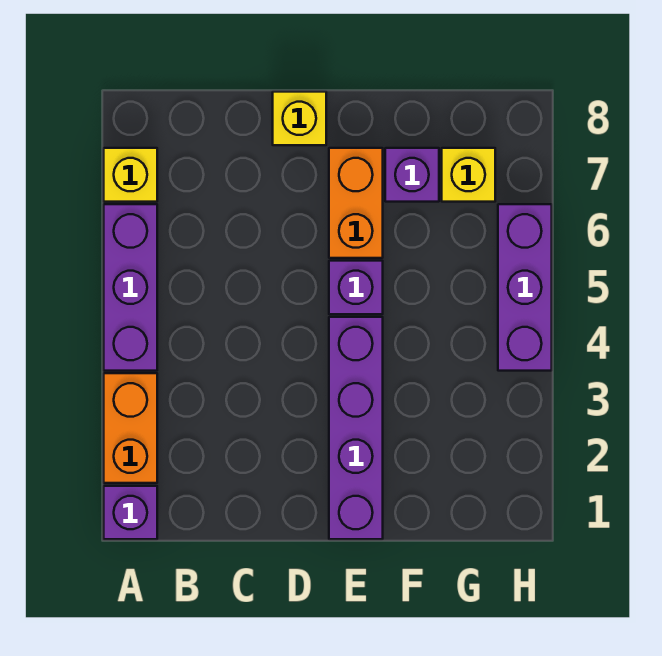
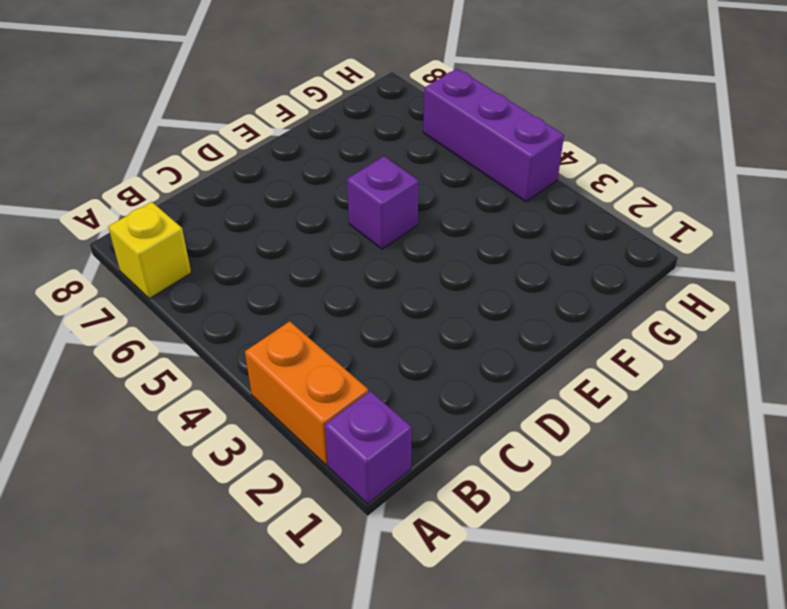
none -> purple brick A4:A6 level 1
none -> yellow brick D8 level 1

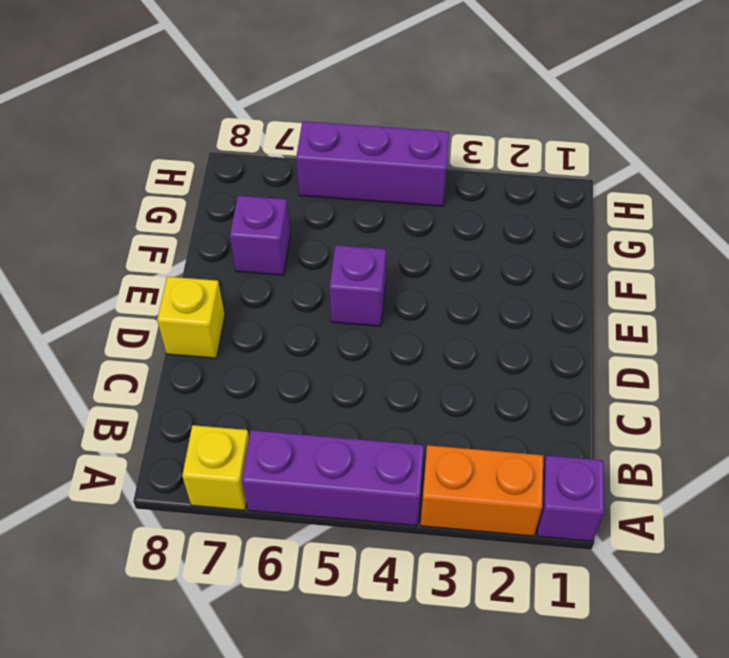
none -> purple brick E1:E4 level 1
none -> orange brick E6:E7 level 1

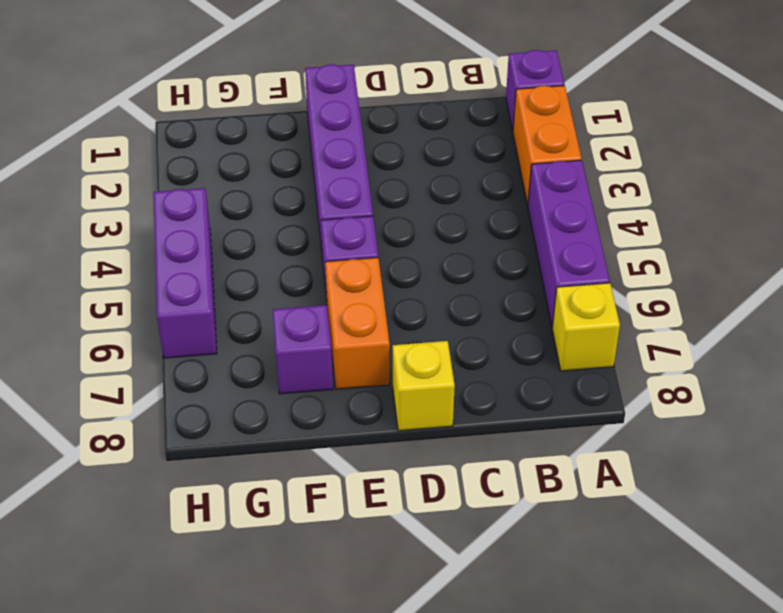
none -> yellow brick G7 level 1

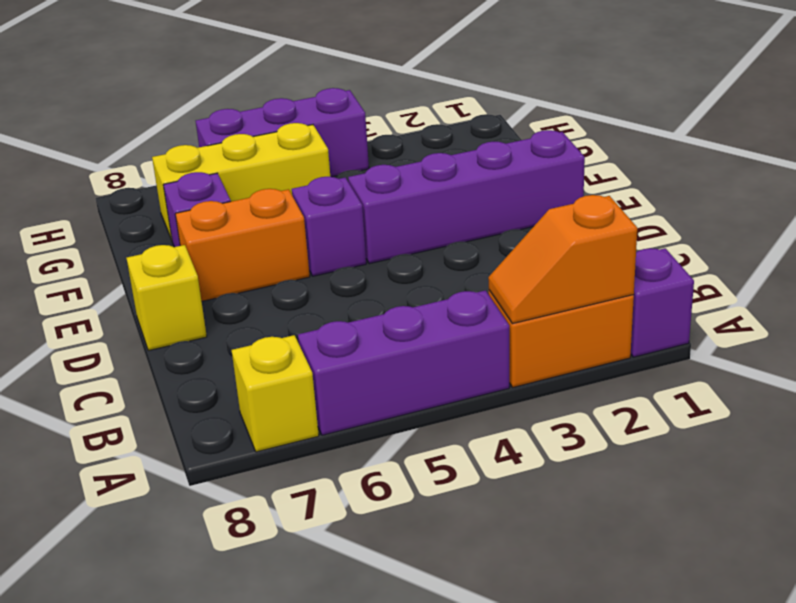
orange slope A2:A3 level 2 top 2 -> none
yellow brick G5:G7 level 1 -> yellow brick G7 level 1

